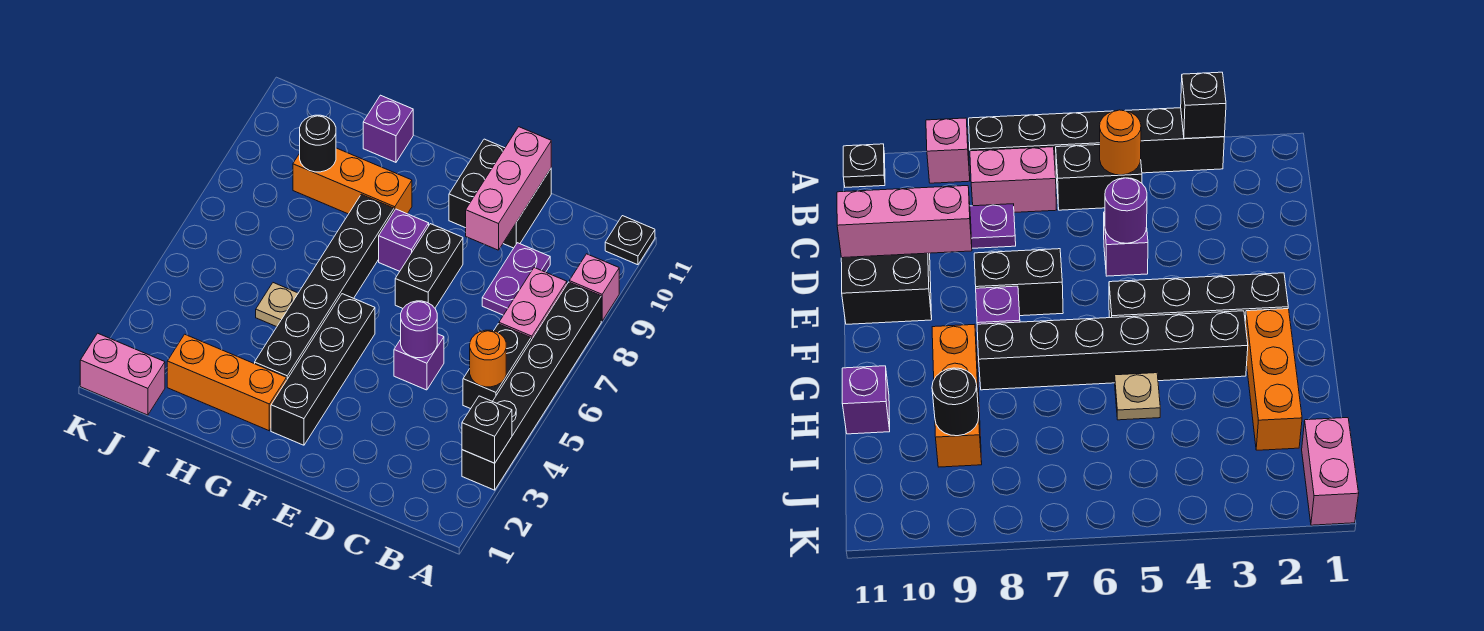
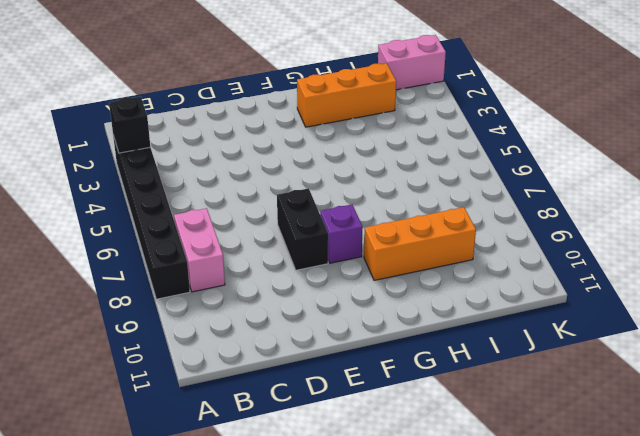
none -> pink brick A9 level 1
none -> black plate A11 level 1
none -> black brick B5:B6 level 1

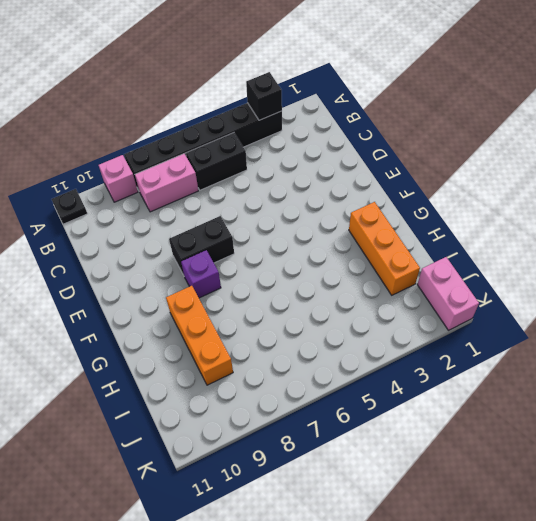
none -> purple plate C8:C9 level 1
none -> purple brick D5 level 1
none -> black brick D10:E11 level 1

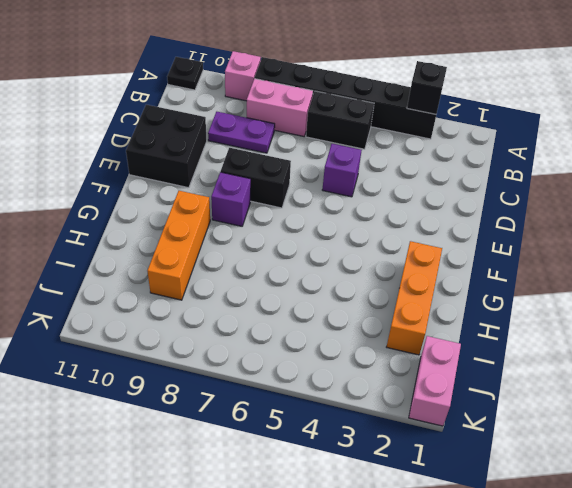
none -> black brick F2:F5 level 1
none -> black brick G3:G8 level 1
none -> tan plate H5 level 1

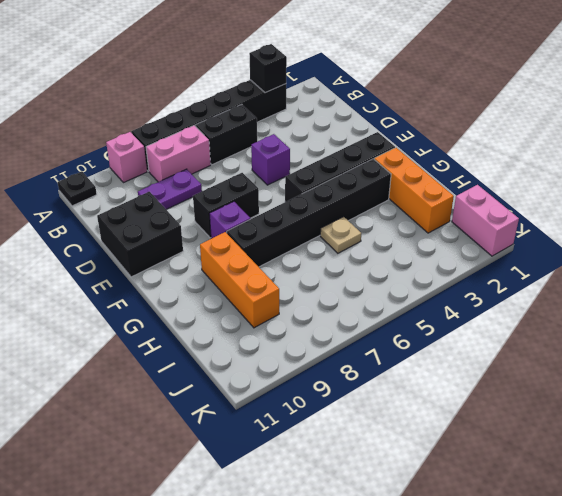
none -> purple brick H11 level 1
none -> orange round brick B5 level 2
none -> purple round brick D5 level 2

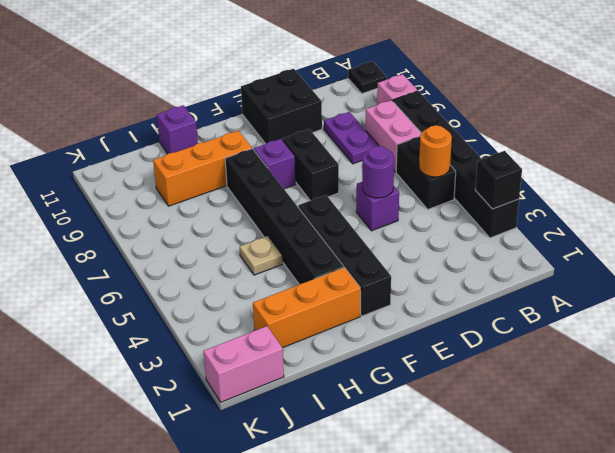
none -> pink brick D9:D11 level 2
none -> black round brick I9 level 2

